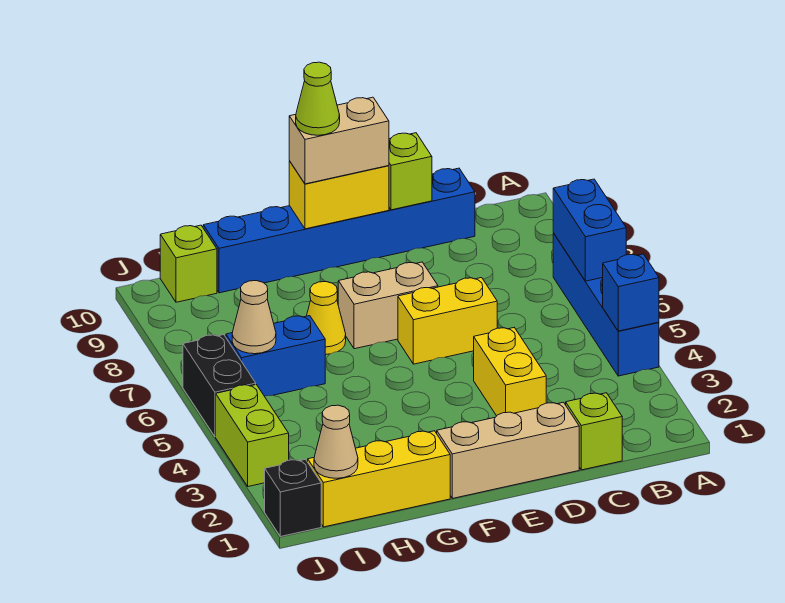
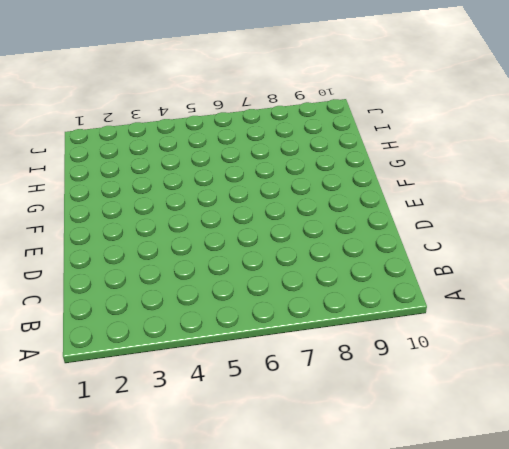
none -> blue brick A4:A7 level 1
none -> lime brick C1 level 1
none -> blue brick C10:H10 level 1

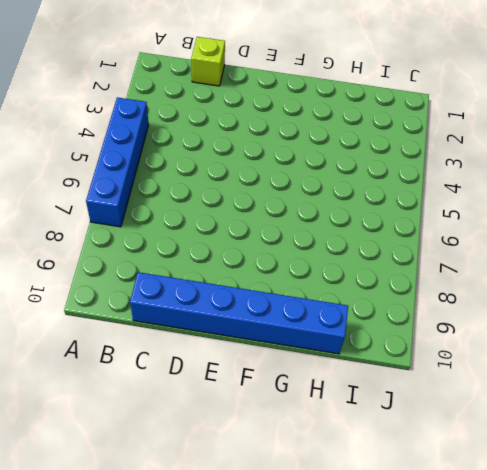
none -> tan brick D1:F1 level 1
none -> yellow brick D3:D4 level 1
none -> yellow brick D6:E6 level 1

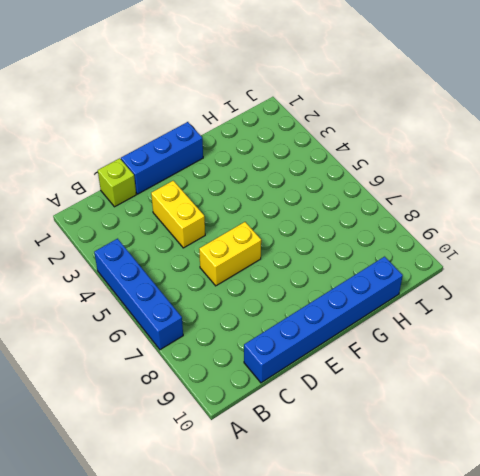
blue brick D1:F1 level 1 -> tan brick D1:F1 level 1
none -> tan brick E7:F7 level 1
none -> yellow brick G1:I1 level 1
none -> yellow cone G7 level 1

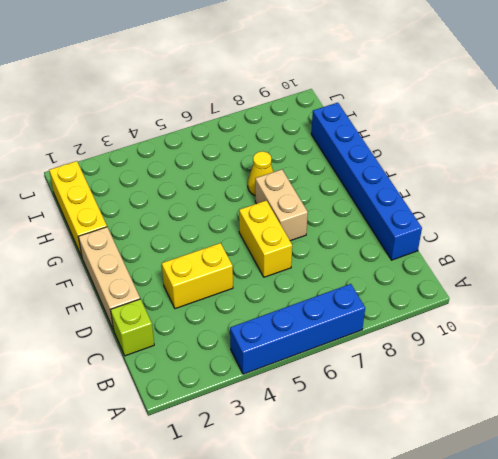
none -> blue brick H6:I6 level 1
none -> lime brick I10 level 1
none -> black brick J1 level 1

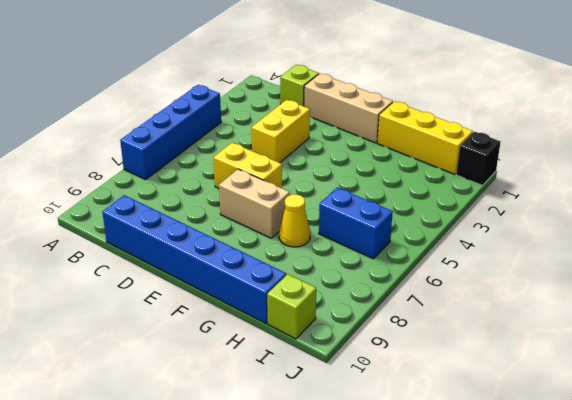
none -> lime brick J3:J4 level 1
none -> black brick J5:J6 level 1
none -> blue brick A4 level 2

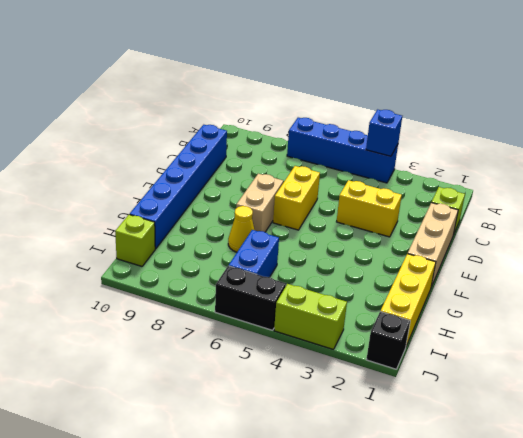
none -> blue brick A6:A7 level 2
none -> lime brick D10 level 2
none -> yellow brick E10:F10 level 2

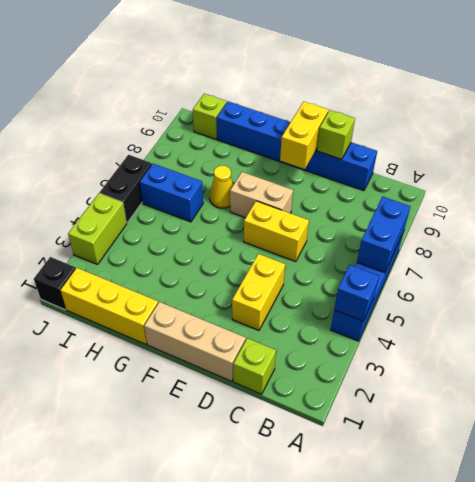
yellow brick E9:E10 level 2 -> yellow brick E10:F10 level 2
none -> tan cone I1 level 2
none -> tan cone I6 level 2
none -> tan brick E10:F10 level 3

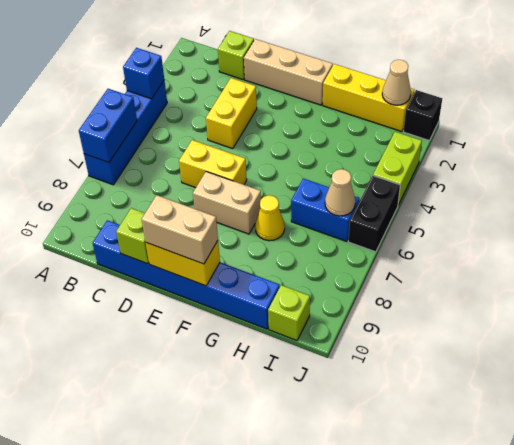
none -> lime cone F10 level 4

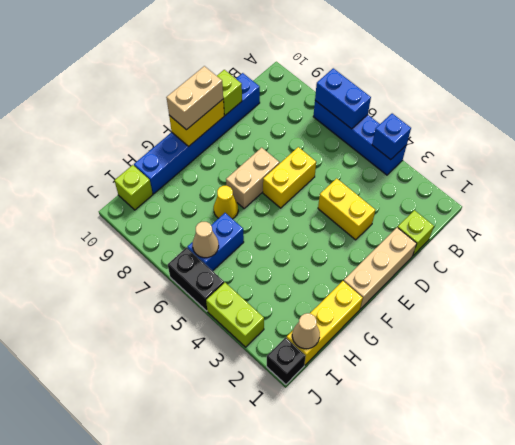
none -> lime cone F10 level 4

